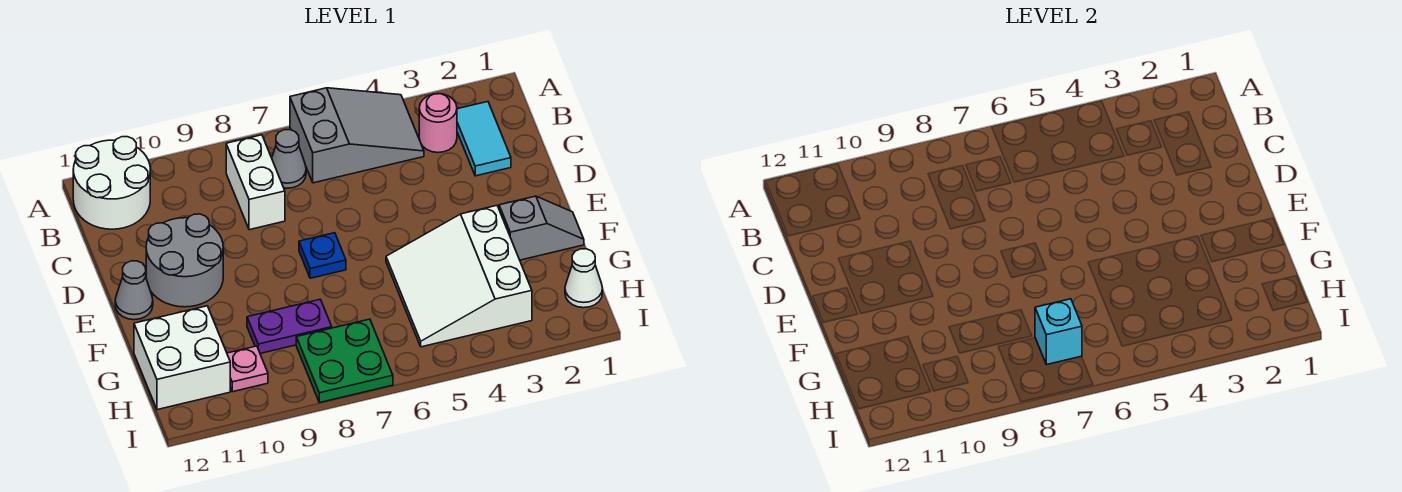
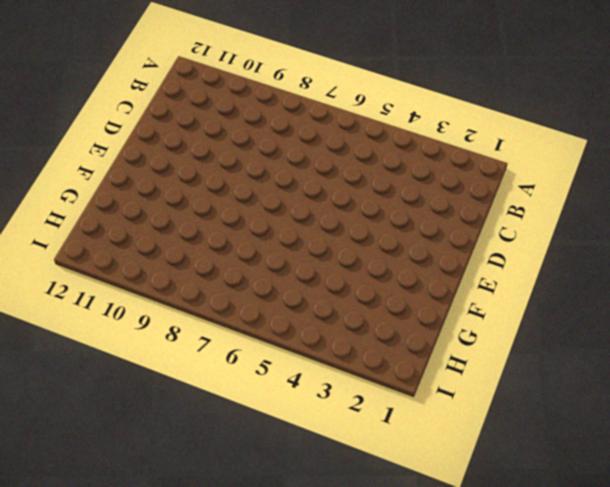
none -> grey slope A4:B6 level 1 top 6
none -> white round brick A11:B12 level 1
none -> cyan tile B2:C2 level 1

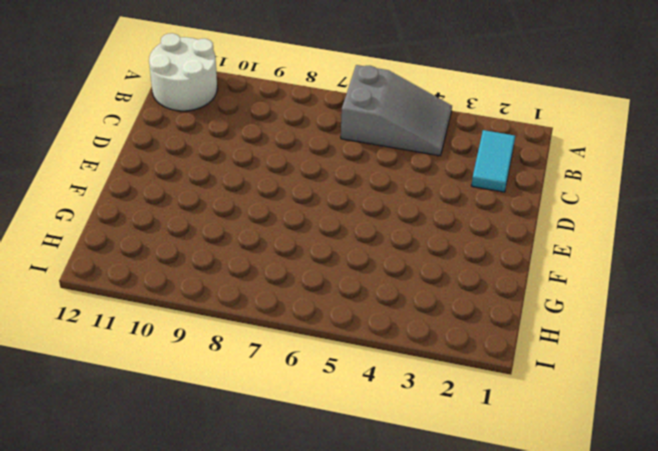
none -> pink round brick B3 level 1
none -> grey cone B7 level 1
none -> white brick B8:C8 level 1

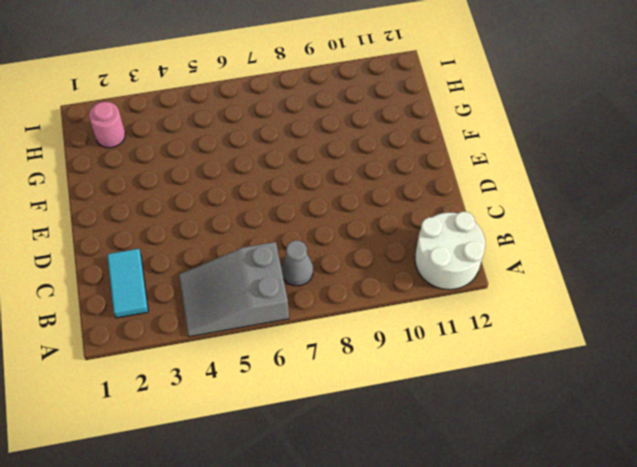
pink round brick H2 level 1 -> pink round brick B3 level 1
none -> white brick B8:C8 level 1
none -> grey round brick D10:E11 level 1
none -> blue plate E7 level 1

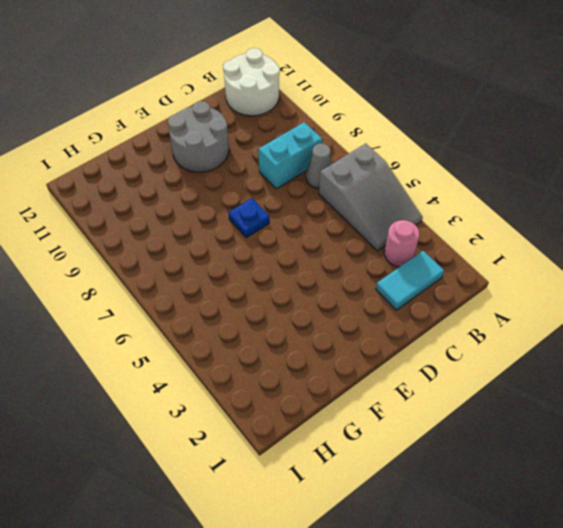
cyan brick B8:C8 level 1 -> white brick B8:C8 level 1
none -> grey cone E12 level 1
none -> grey slope F1:F2 level 1 top 2
none -> white slope F3:H5 level 1 top 3

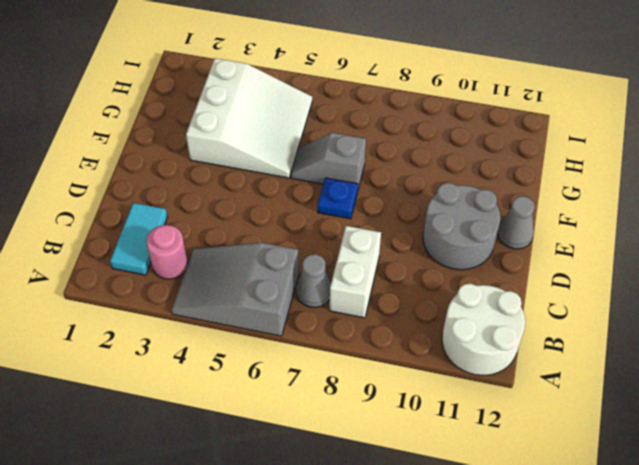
grey slope F6:F7 level 1 top 7 -> grey slope F1:F2 level 1 top 2
none -> purple plate G8:G9 level 1
none -> white brick G11:H12 level 1
none -> white cone H1 level 1

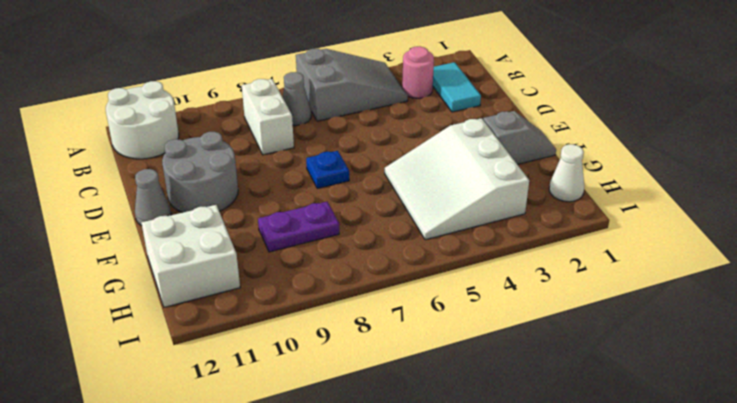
none -> green plate H7:I8 level 1
none -> pink plate H10 level 1
none -> cyan brick H7 level 2

